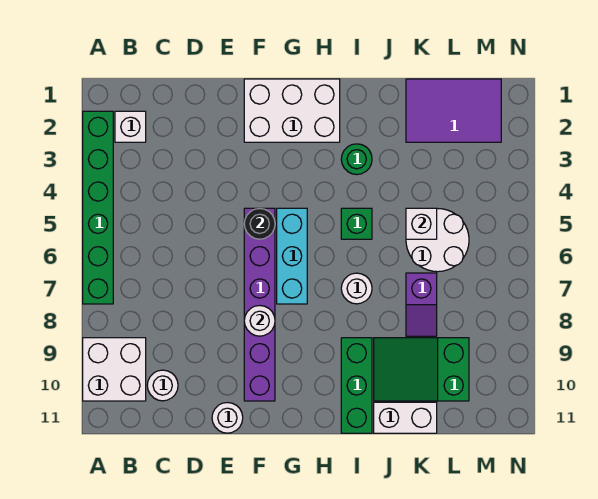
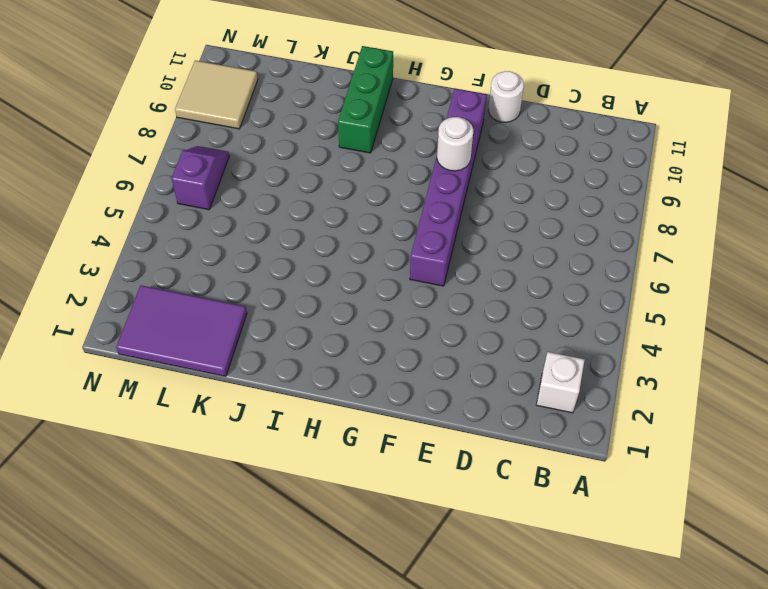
purple slope M6:M7 level 1 top 6 -> purple slope K7:K8 level 1 top 7
tan tile M9:N10 level 1 -> none
none -> green brick A2:A7 level 1
none -> white brick A9:B10 level 1
none -> white round brick C10 level 1

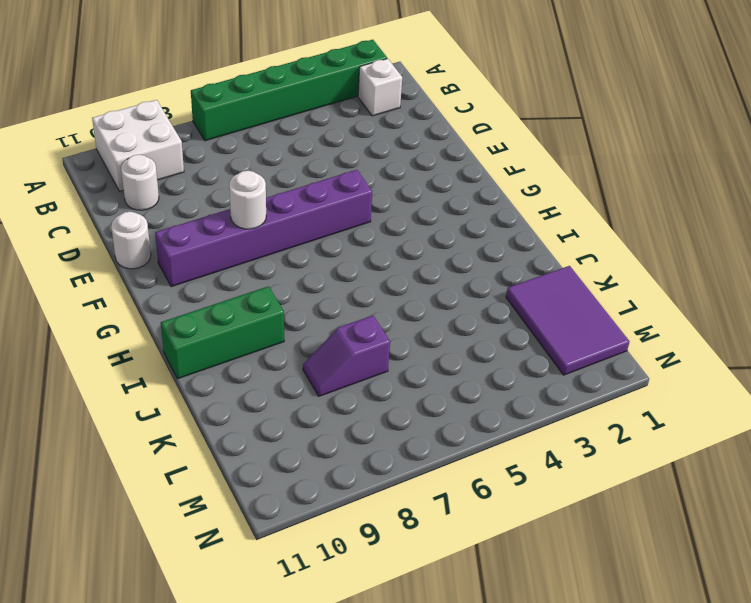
none -> white brick F1:H2 level 1
none -> cyan brick G5:G7 level 1
none -> green round brick I3 level 1

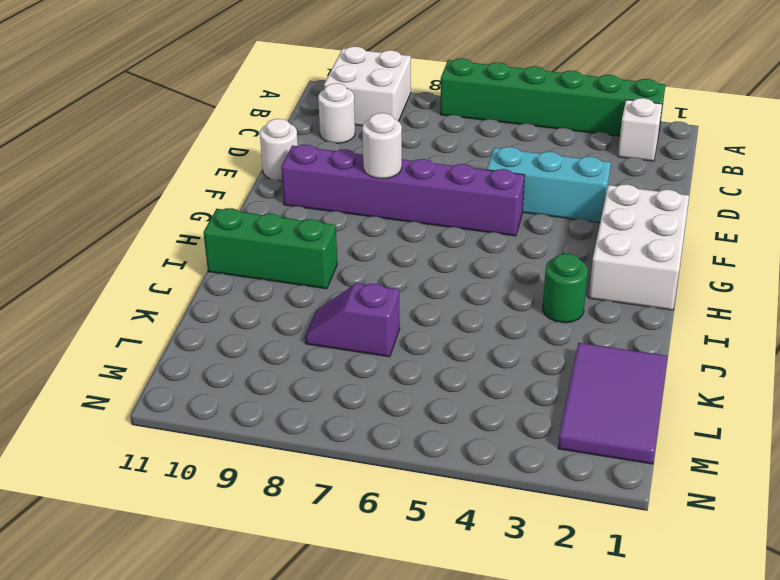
cyan brick E3:E5 level 1 -> cyan brick G5:G7 level 1
none -> green brick I5 level 1
none -> white round brick I7 level 1
none -> green slope J9:L10 level 1 top L

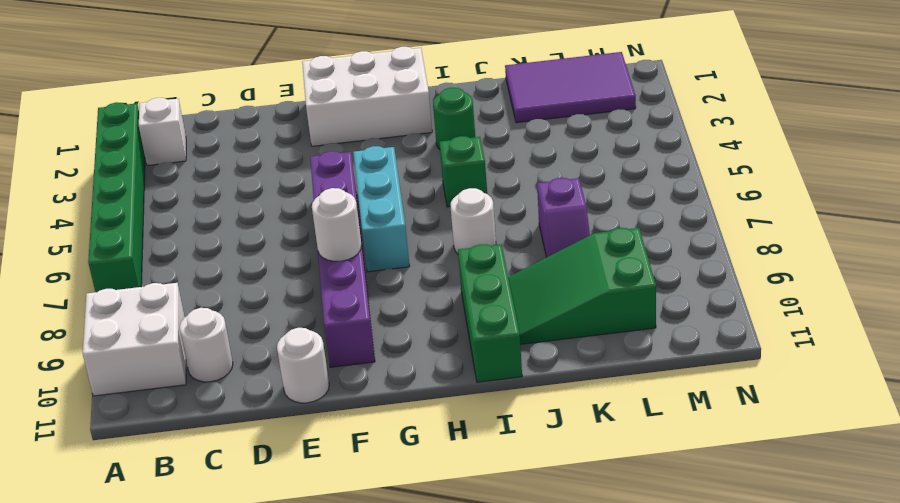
none -> white brick J11:K11 level 1
none -> white round brick K5:L6 level 1
none -> black round brick F5 level 2

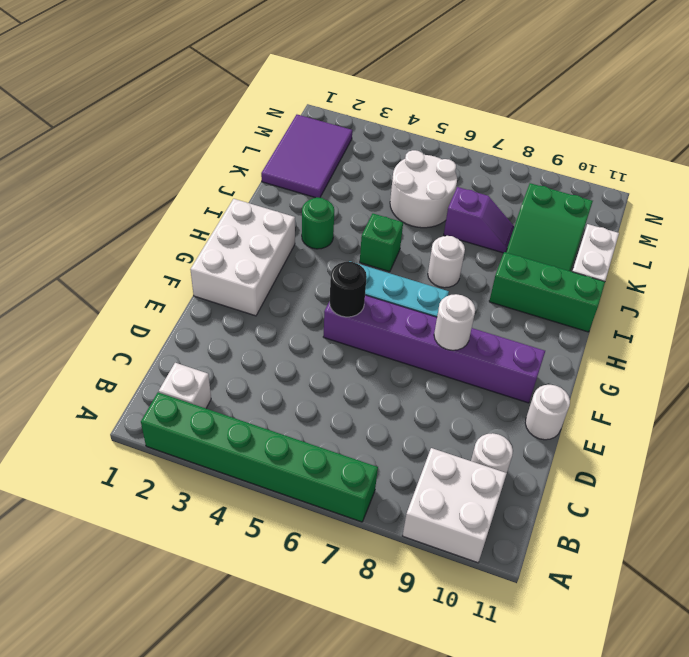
none -> white brick K5 level 2

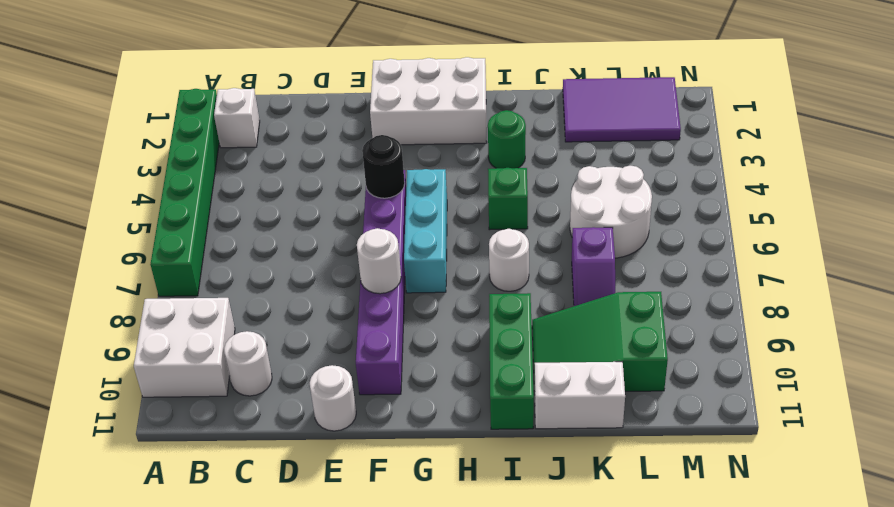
none -> white brick K5 level 2

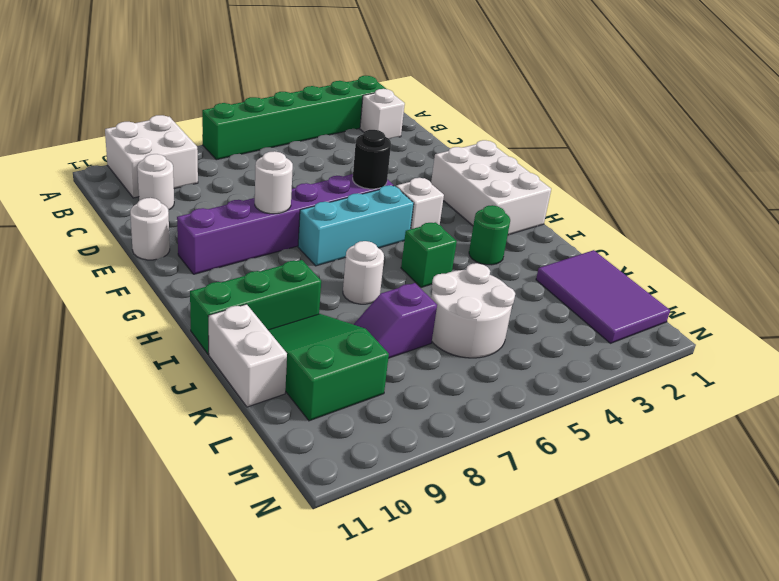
white brick G4 level 1 -> white brick K5 level 2

